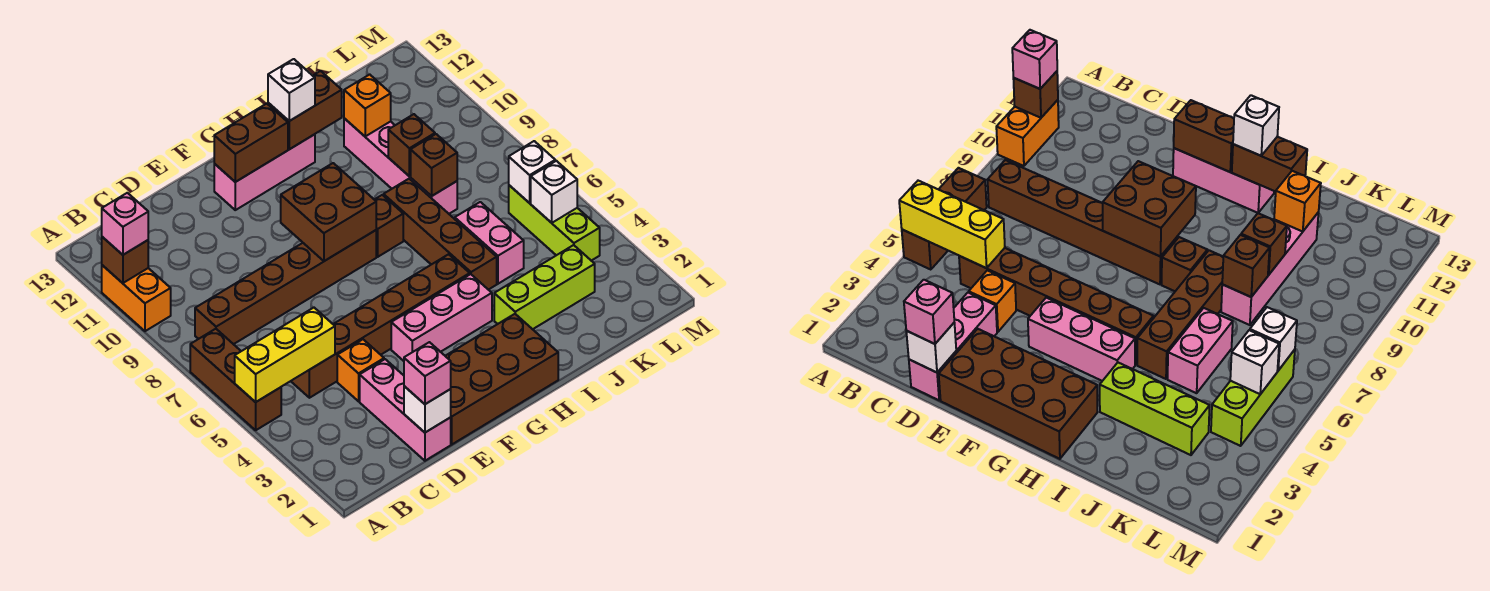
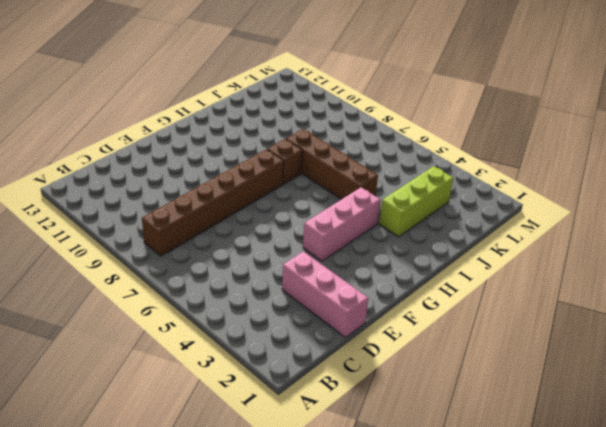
none -> brown brick A5:A7 level 1
none -> orange brick A10:A11 level 1
none -> brown brick C5:H5 level 1

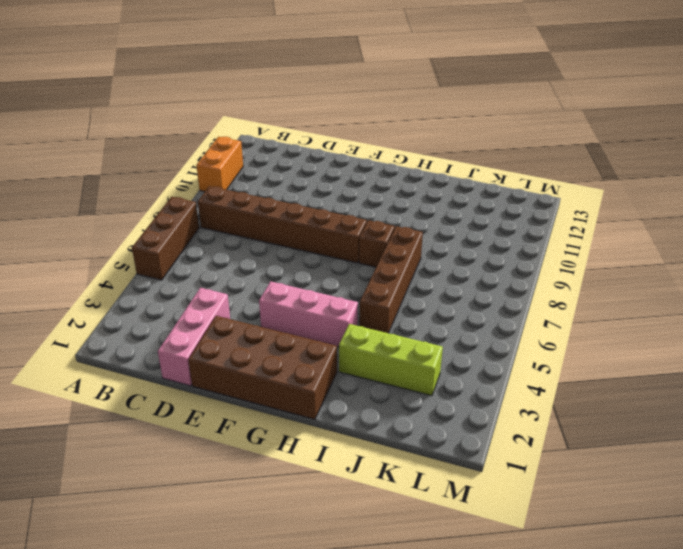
none -> brown brick C5:H5 level 1
none -> orange brick D4 level 1
none -> pink brick F12:H12 level 1

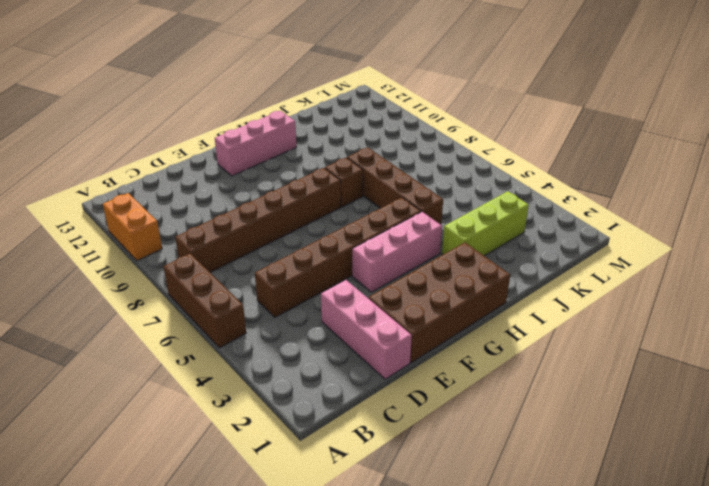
none -> orange brick D4 level 1
none -> pink brick J5:J6 level 1
none -> pink brick J8:J11 level 1

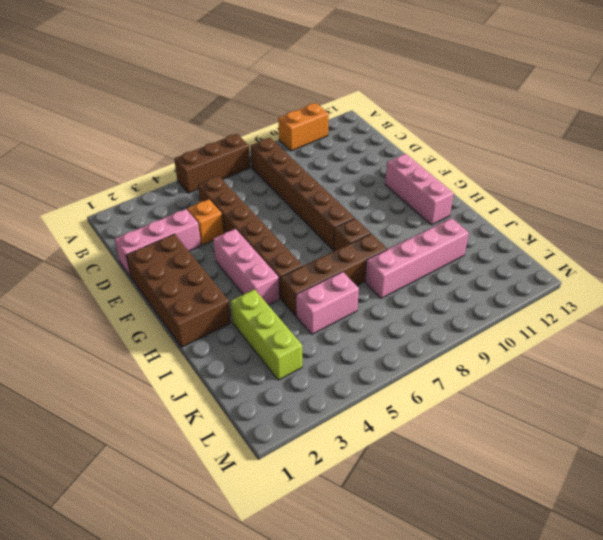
none -> lime brick L4:L6 level 1
none -> yellow brick A5:C5 level 2
none -> brown brick A11 level 2

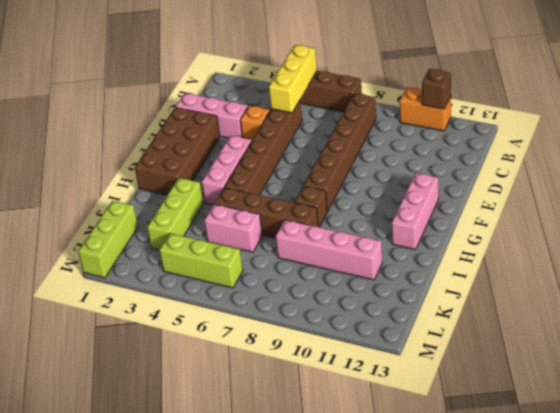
lime brick K1:M1 level 1 -> none
none -> white brick D1 level 2
none -> brown brick F8:G9 level 2
none -> brown brick F12:G12 level 2

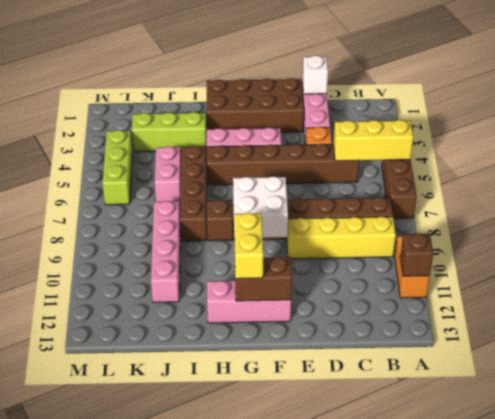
yellow brick B9:E9 level 1 -> none
white brick F8:G9 level 2 -> brown brick F8:G9 level 2
yellow brick G11:G12 level 3 -> none
none -> brown brick H12:I12 level 2
none -> brown brick J8 level 2
none -> brown brick J9 level 2

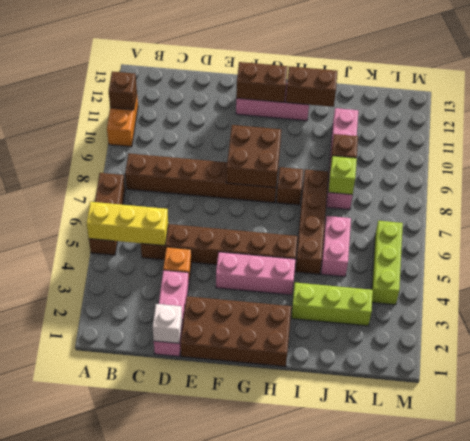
lime brick J8 level 2 -> brown brick J8 level 2
none -> orange brick J11 level 2
none -> white brick L5 level 2
none -> white brick L6 level 2

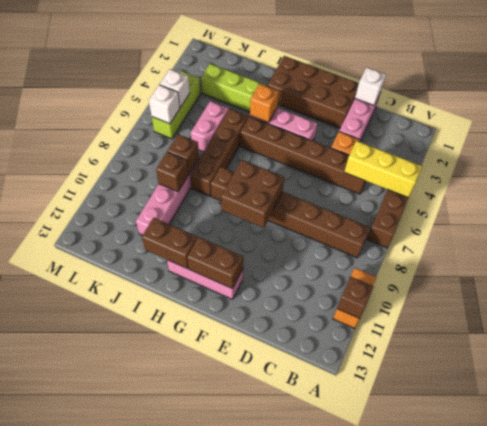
orange brick H4 level 2 -> orange brick J11 level 2
none -> pink brick A11 level 3
none -> pink brick D1 level 3
none -> white brick H12 level 3

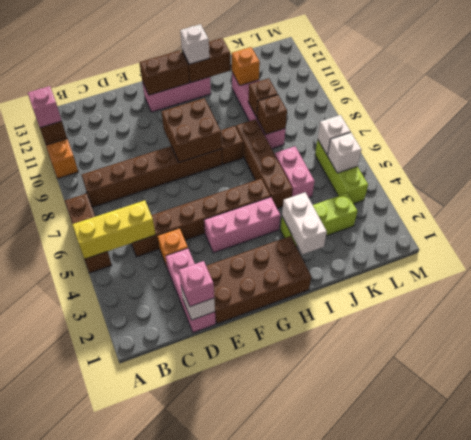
white brick I2:I3 level 2 -> none

